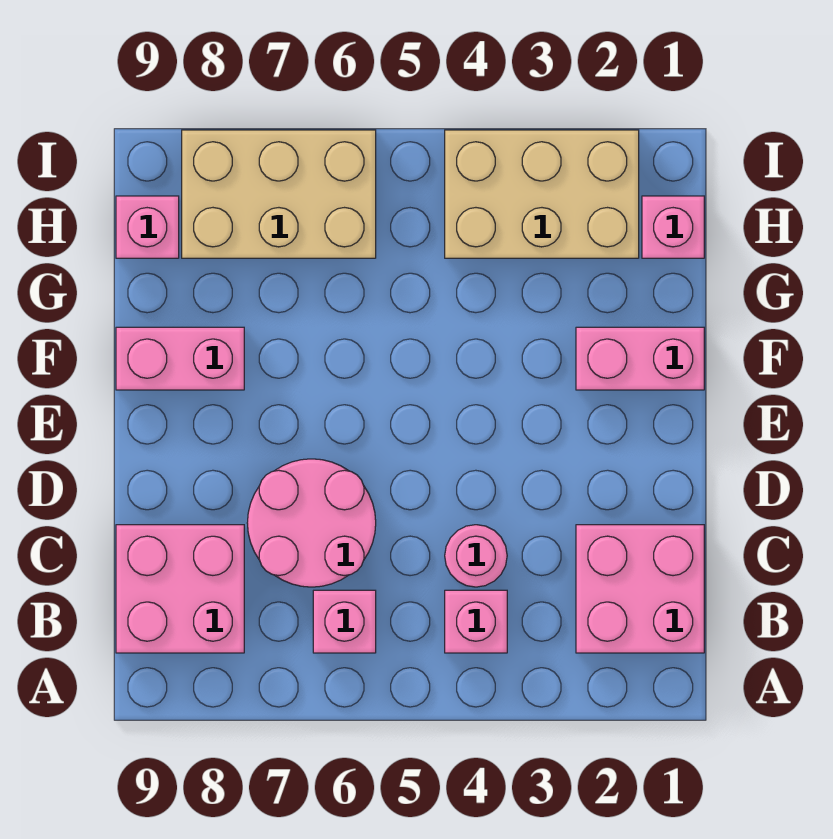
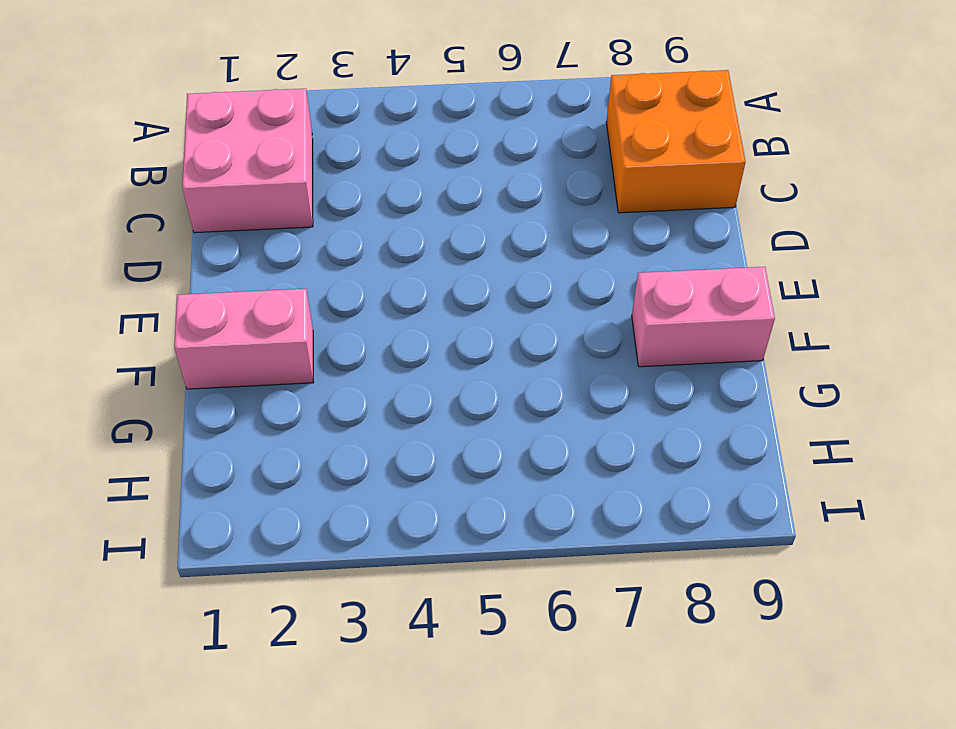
orange brick B8:C9 level 1 -> pink brick B8:C9 level 1
none -> pink brick B4 level 1
none -> pink brick B6 level 1
none -> pink round brick C4 level 1

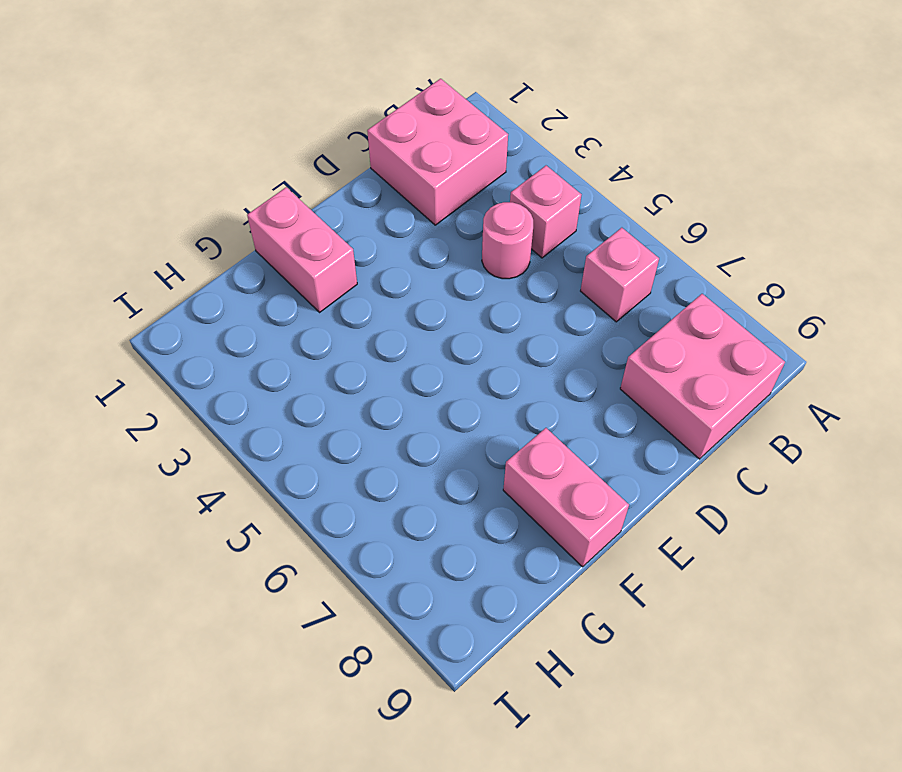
none -> pink round brick C6:D7 level 1
none -> pink brick H1 level 1
none -> tan brick H2:I4 level 1

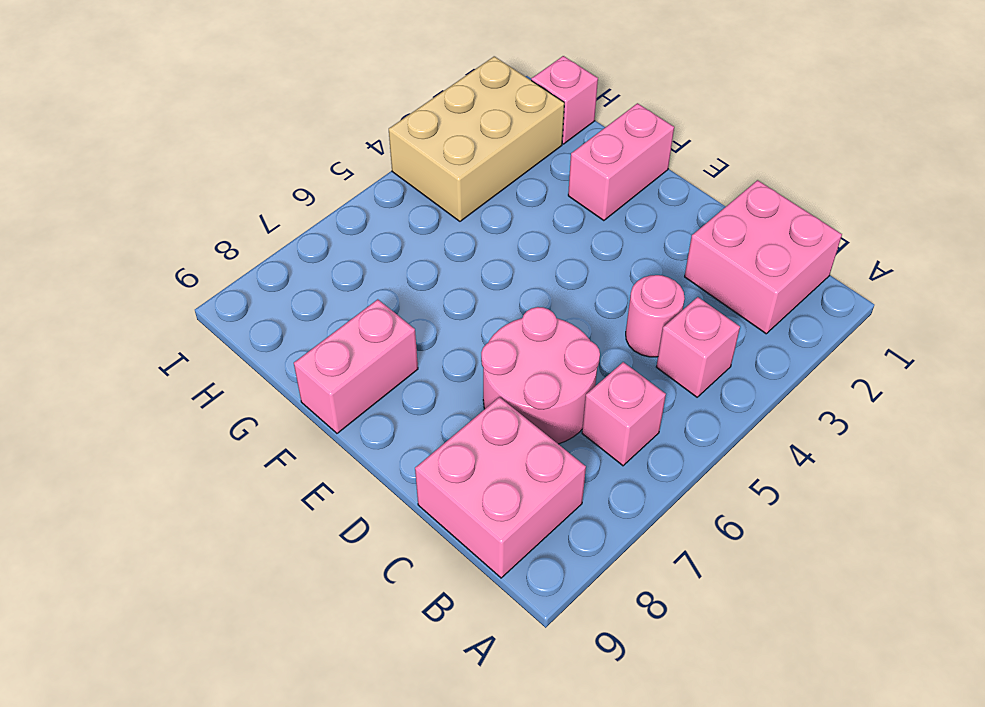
none -> tan brick H6:I8 level 1
none -> pink brick H9 level 1

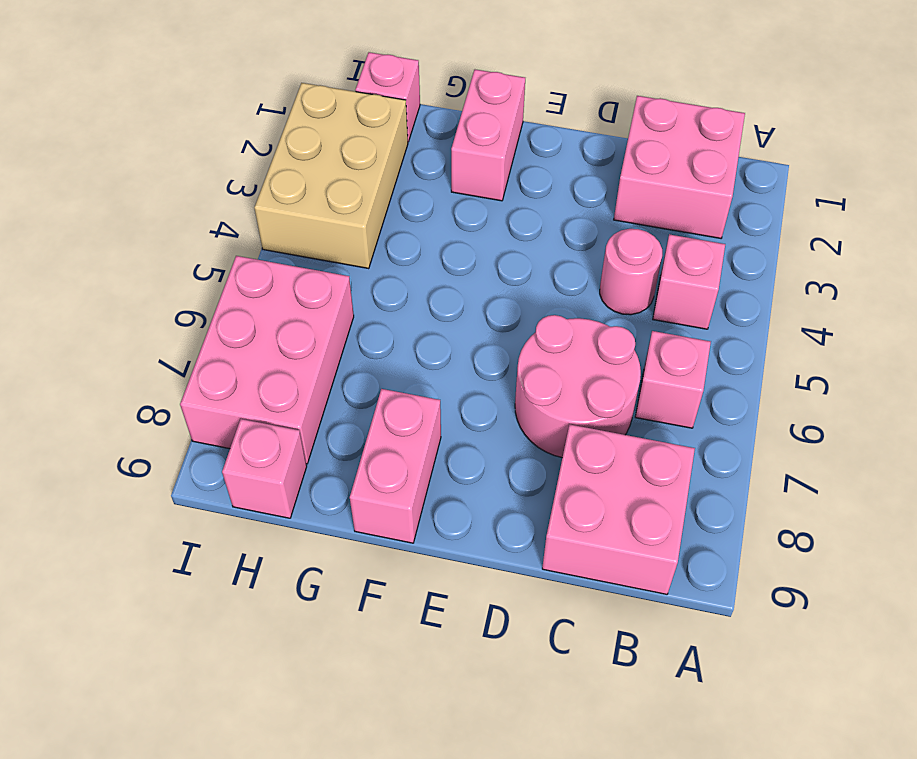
pink brick H6:I8 level 1 -> tan brick H6:I8 level 1

